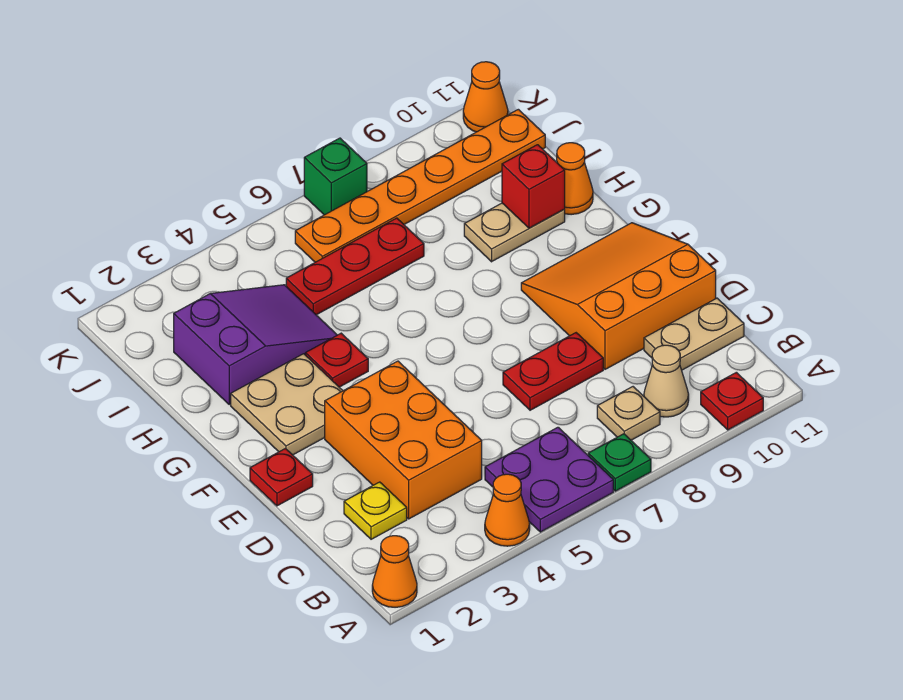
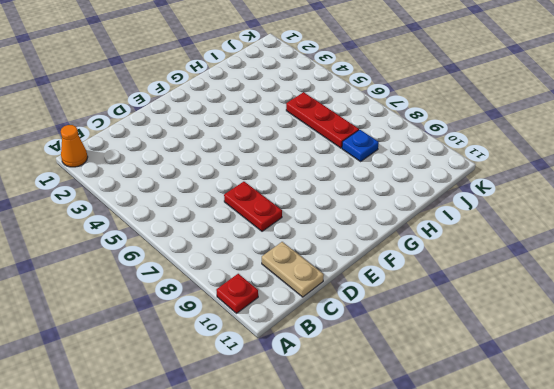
blue plate I8 level 1 -> none
none -> orange cone A4 level 1
none -> purple plate A5:B6 level 1
none -> green plate A7 level 1

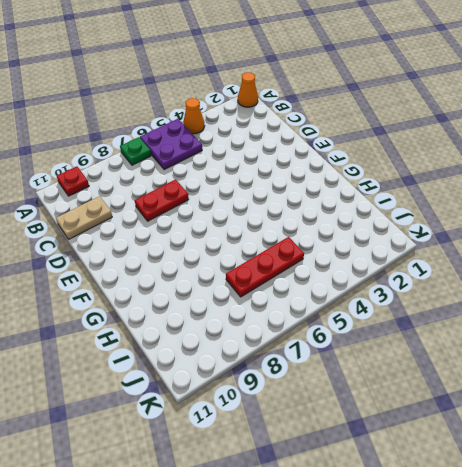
none -> tan plate B8 level 1
none -> tan cone B9 level 1
none -> yellow plate C2 level 1

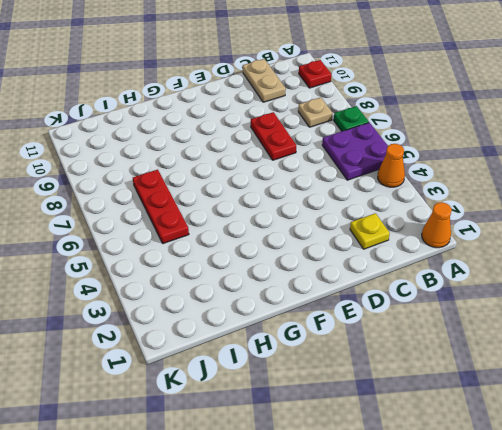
none -> tan cone B9 level 1
none -> orange brick C3:E4 level 1
none -> orange slope D9:F11 level 1 top D

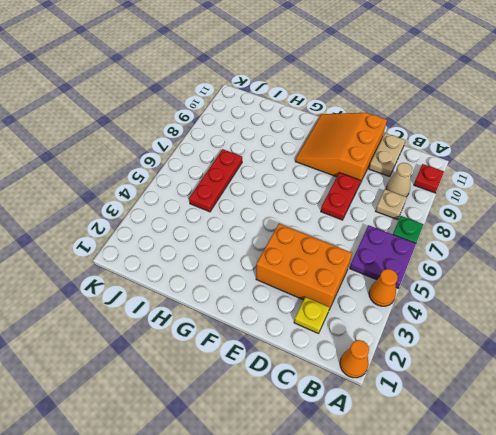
none -> red plate E1 level 1
none -> tan plate F2:G3 level 1
none -> red plate G4 level 1

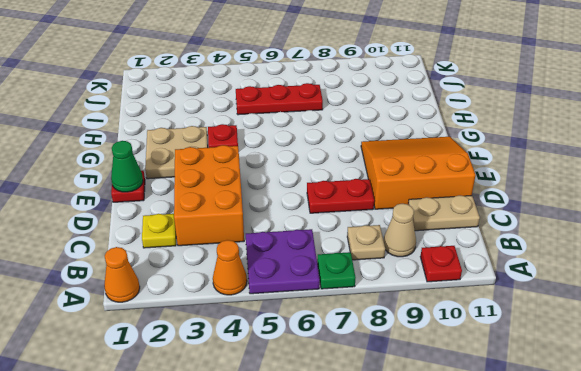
green cone E1 level 2 -> none
none -> purple slope H2:I4 level 1 top 2
none -> tan plate H9:H10 level 1
none -> orange cone H11 level 1

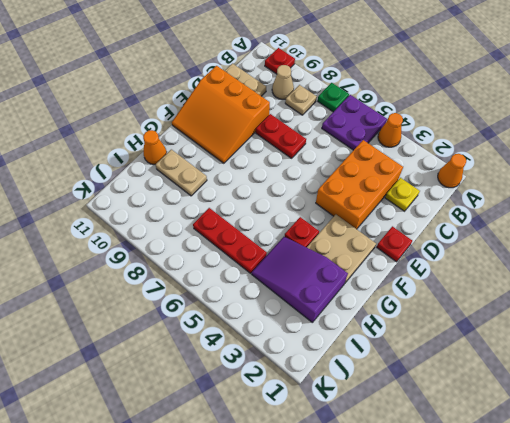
none -> orange plate J6:J11 level 1
none -> green brick K7 level 1
none -> orange cone K11 level 1

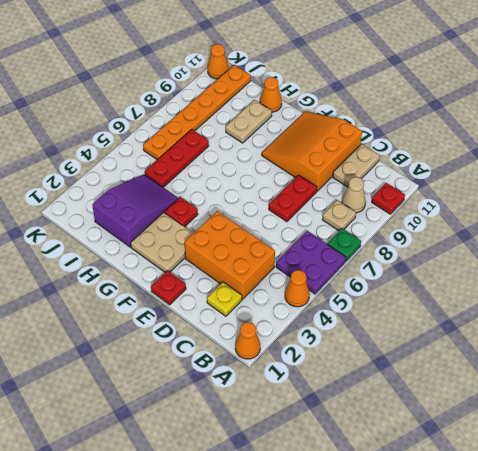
none -> green brick K7 level 1
none -> red brick H10 level 2

